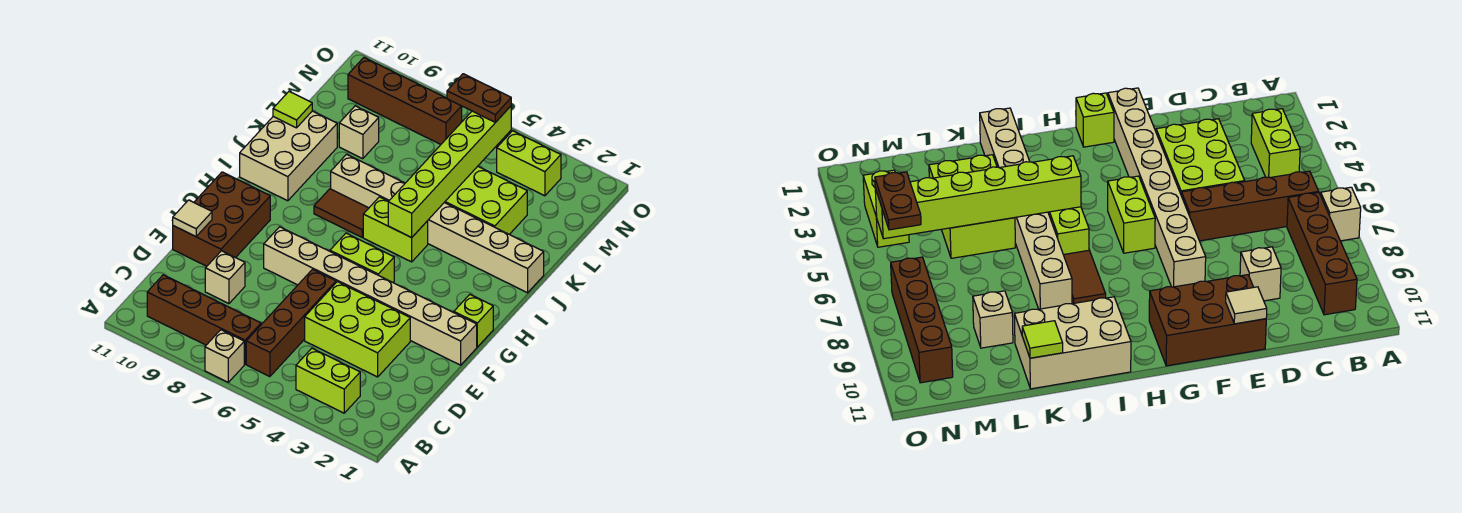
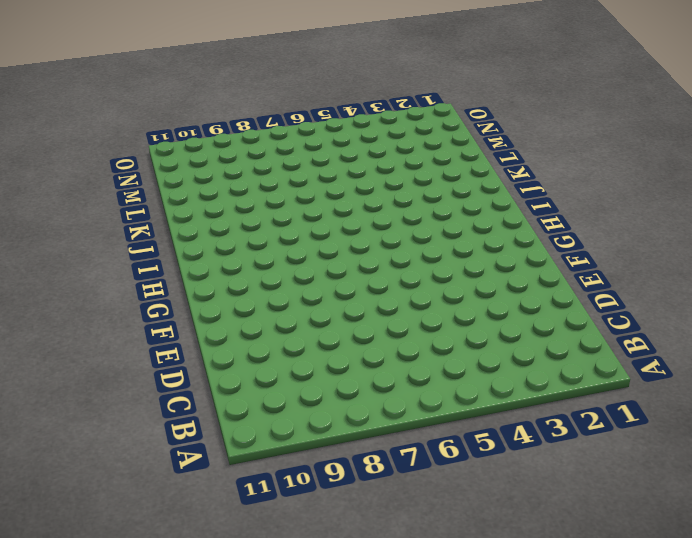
none -> tan brick A7 level 1
none -> lime brick B3:B4 level 1
none -> brown brick B6:E6 level 1

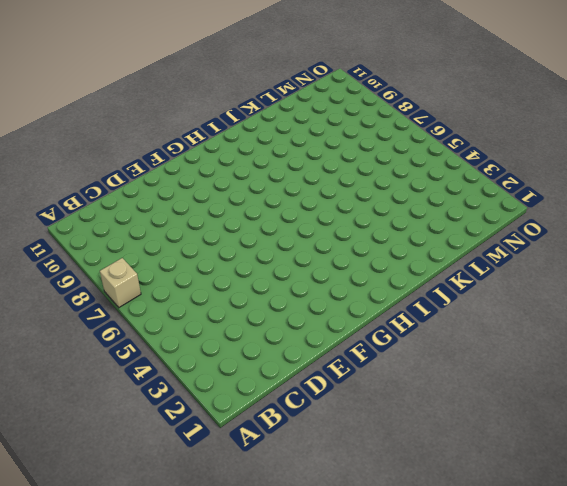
none -> lime brick B3:B4 level 1
none -> brown brick B6:E6 level 1
none -> brown brick B7:B10 level 1

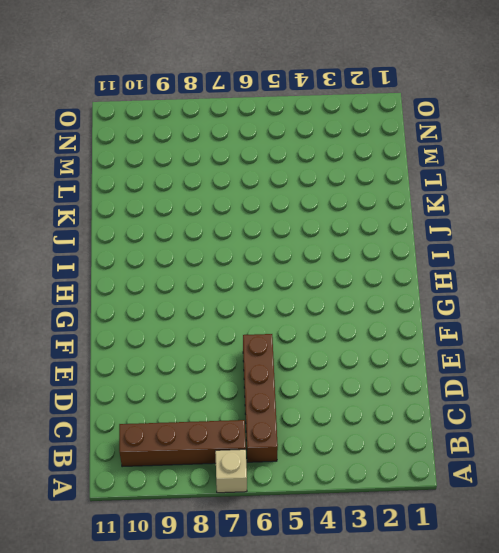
none -> lime brick B3:B4 level 1
none -> lime brick D3:E5 level 1
none -> tan brick D9 level 1

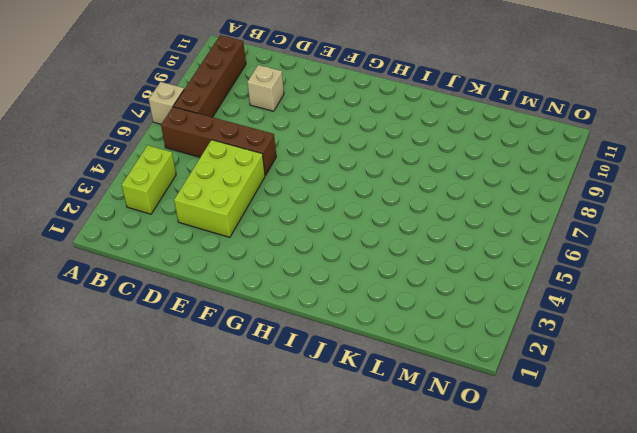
none -> brown brick E10:G11 level 1
none -> tan brick F1:F8 level 1
none -> lime brick G1 level 1

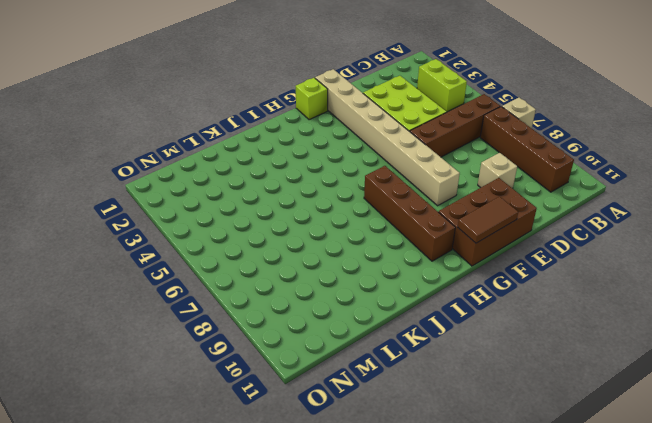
brown tile F11:G11 level 2 -> brown tile I7:I8 level 1
brown brick H7:H10 level 1 -> brown brick N7:N10 level 1
none -> lime brick G5:G6 level 1
none -> lime brick I5:I6 level 1
none -> tan brick I10:K11 level 1

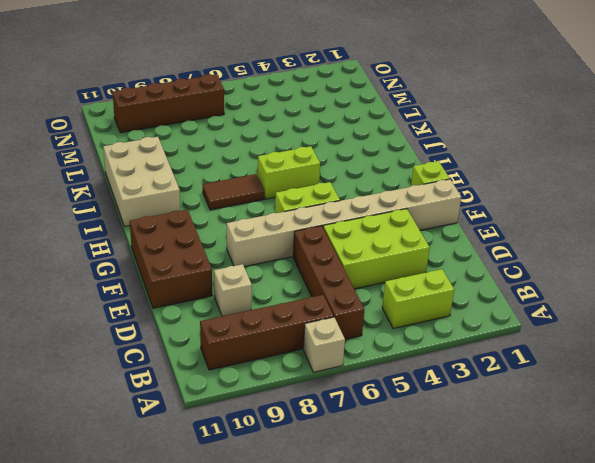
none -> tan brick J1:J8 level 1
none -> lime brick K3:L5 level 1
none -> tan brick L9 level 1

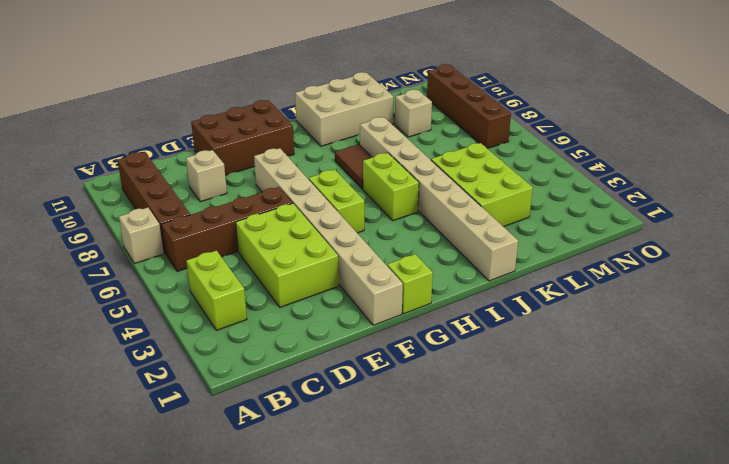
none -> lime brick N3:N4 level 1
none -> tan tile E11 level 2
none -> lime brick I5:N5 level 2

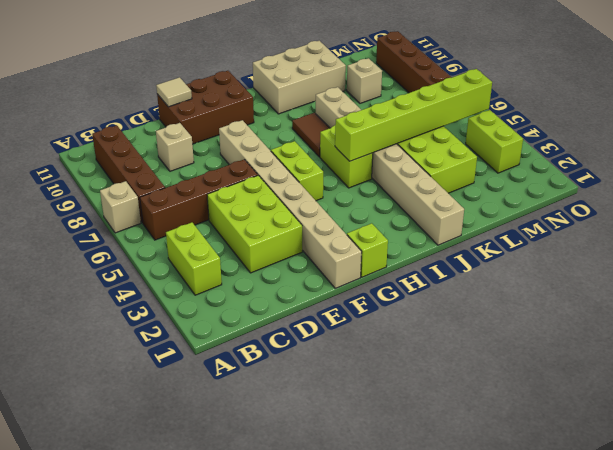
none -> lime tile K11 level 2
none -> brown plate N5:N6 level 3

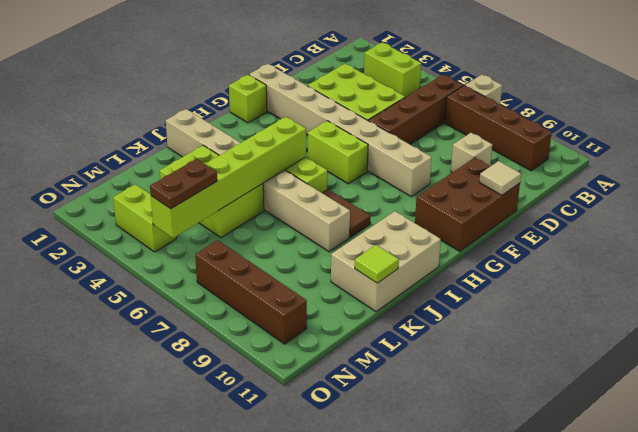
brown plate M5:N5 level 3 -> brown plate N5:N6 level 3
none -> tan brick L9 level 1

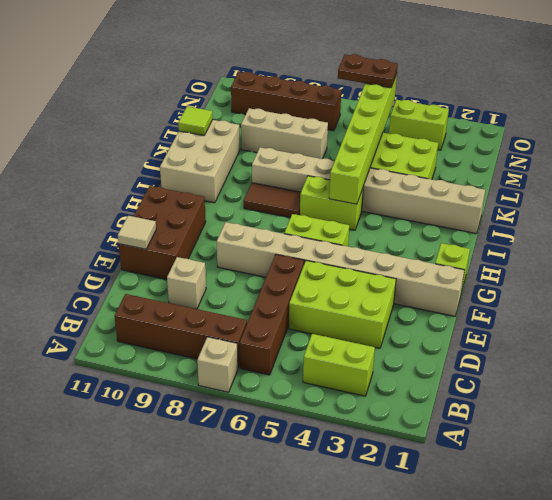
tan brick L7:L9 level 1 -> tan brick L9 level 1

